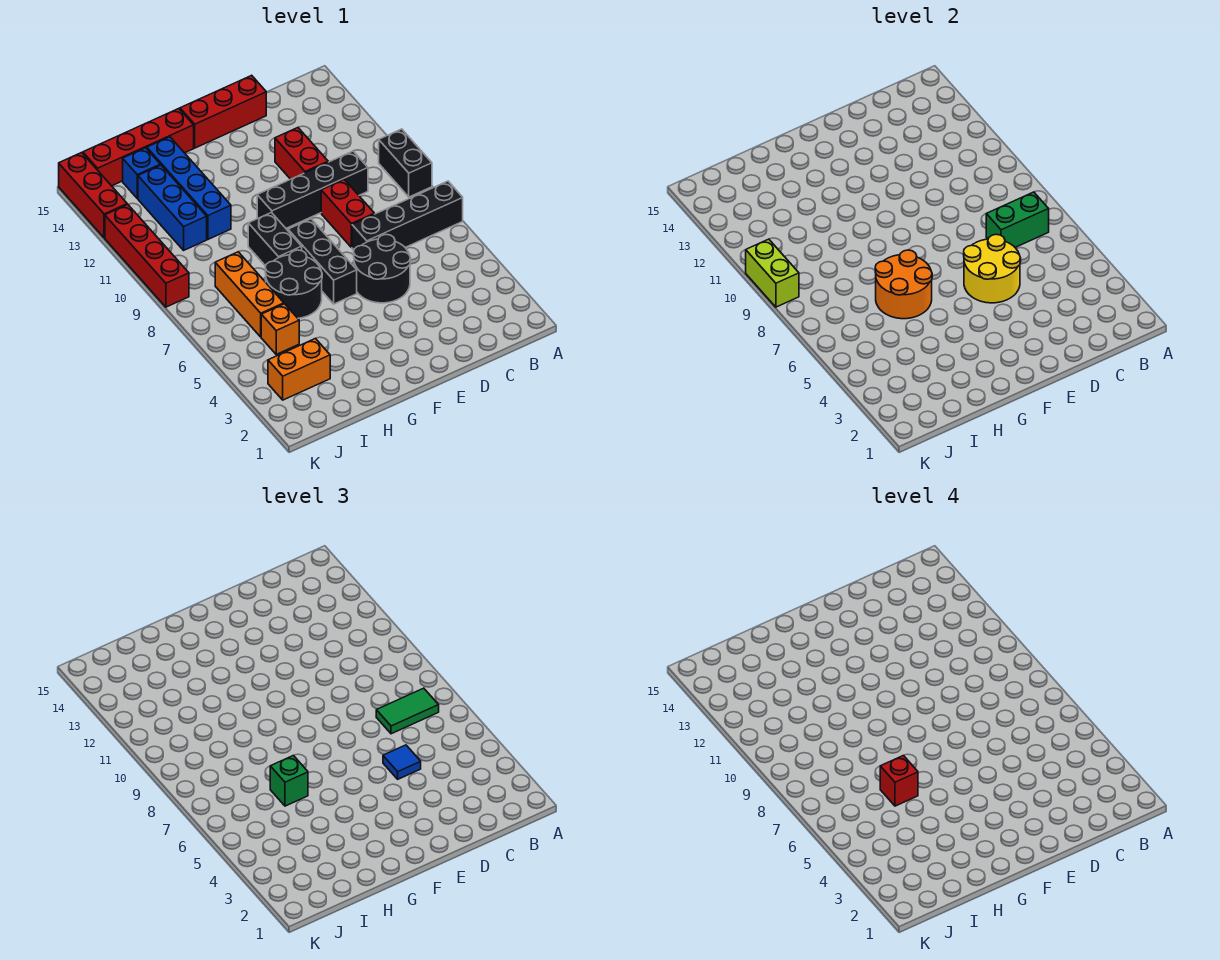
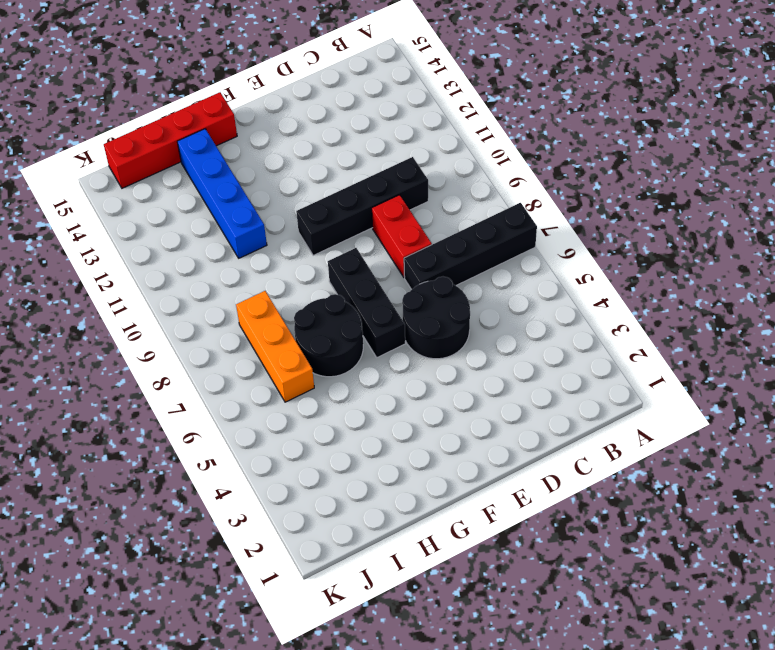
none -> black brick A9:A10 level 1
none -> red brick D11:D12 level 1
none -> red brick D15:F15 level 1

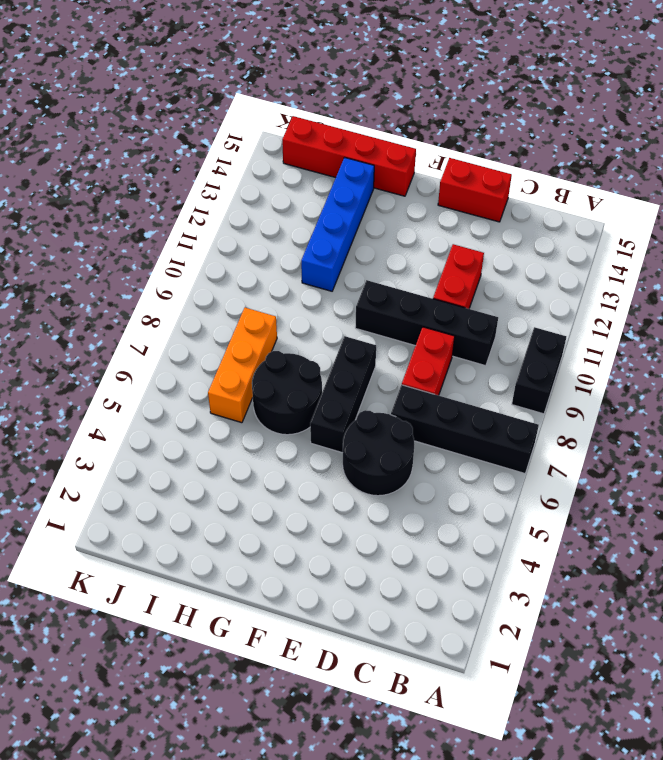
red brick D15:E15 level 1 -> red brick D15:F15 level 1
none -> black brick G8:G9 level 1
none -> orange brick I3:J3 level 1
none -> orange brick I5 level 1

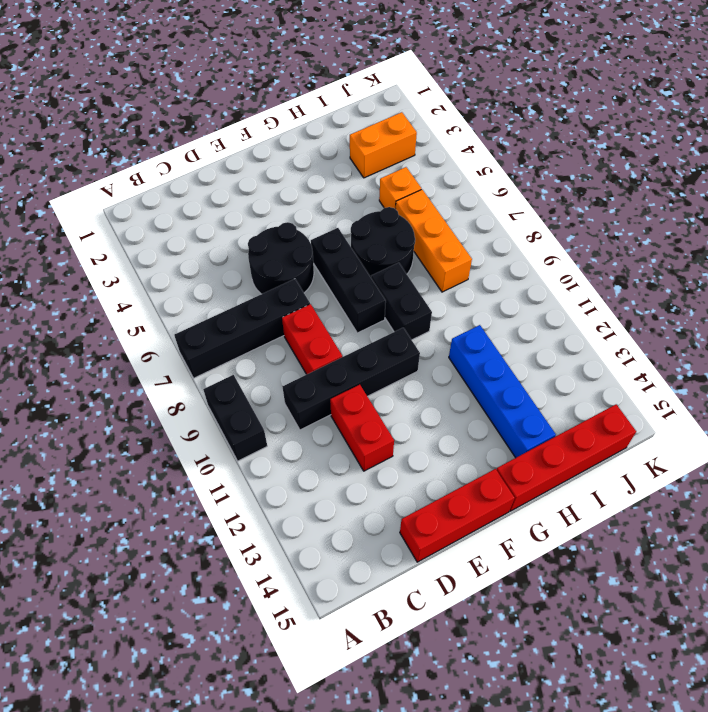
none -> blue brick I11:I13 level 1
none -> blue brick I14 level 1
none -> red brick K9:K12 level 1

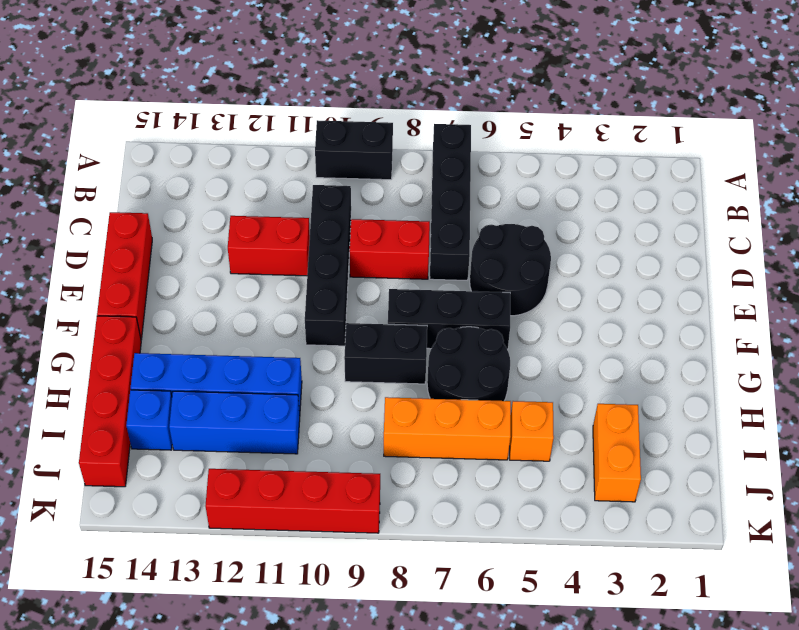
none -> red brick K13:K15 level 1
none -> green brick B7:C7 level 2
none -> yellow round brick D5:E6 level 2

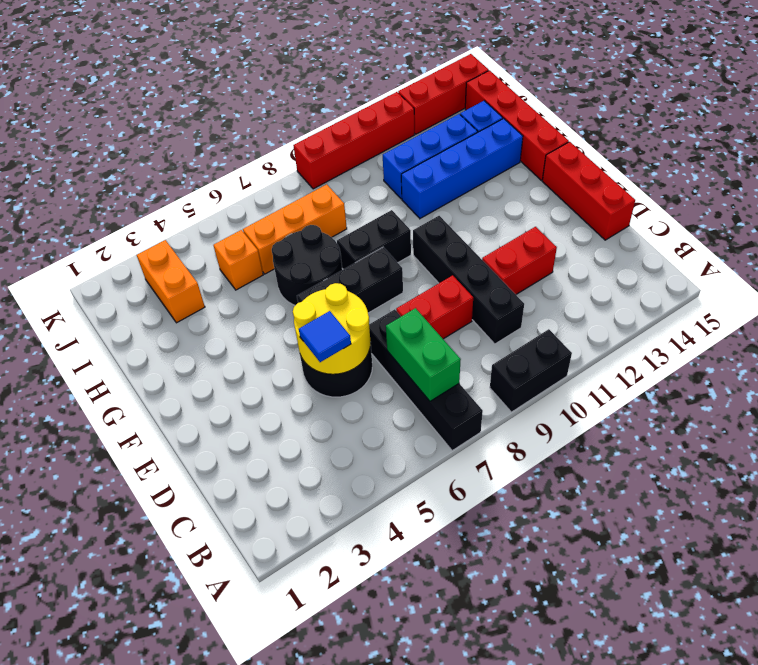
none -> orange round brick G6:H7 level 2
none -> lime brick K9:K10 level 2
none -> green tile B7:C7 level 3

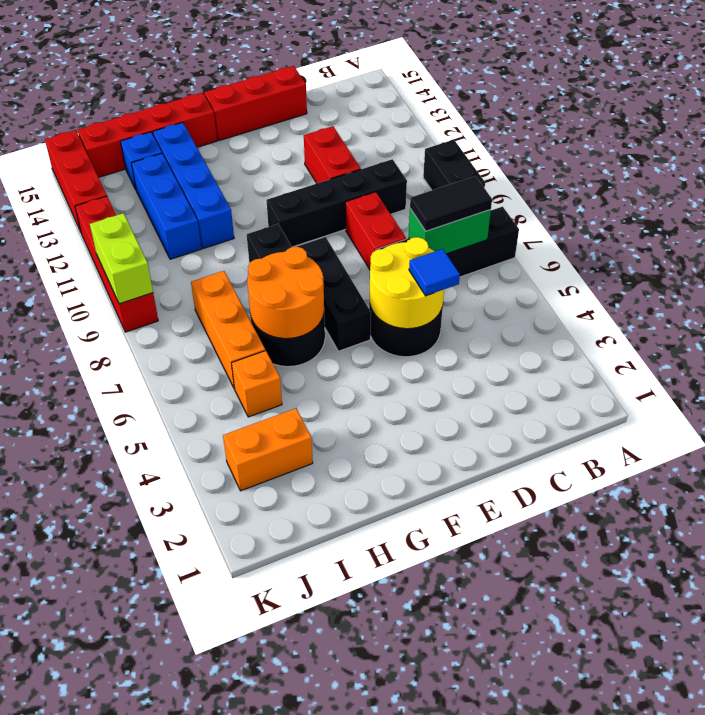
black tile B7:C7 level 3 -> green tile B7:C7 level 3
none -> green brick H6 level 3
none -> red brick H6 level 4

